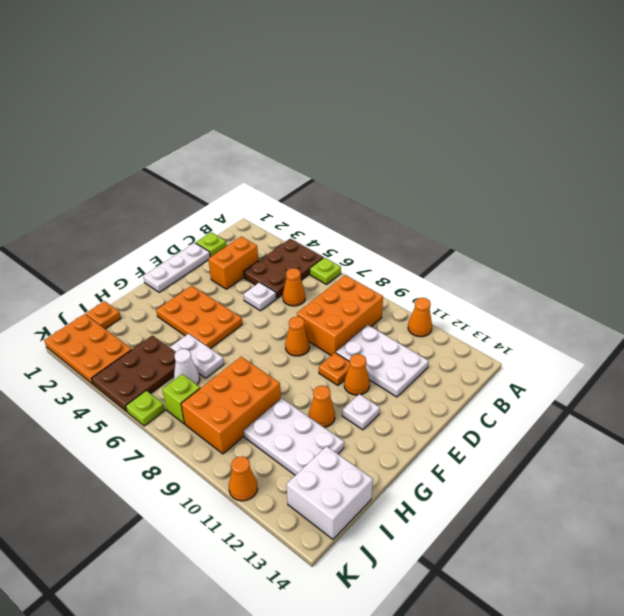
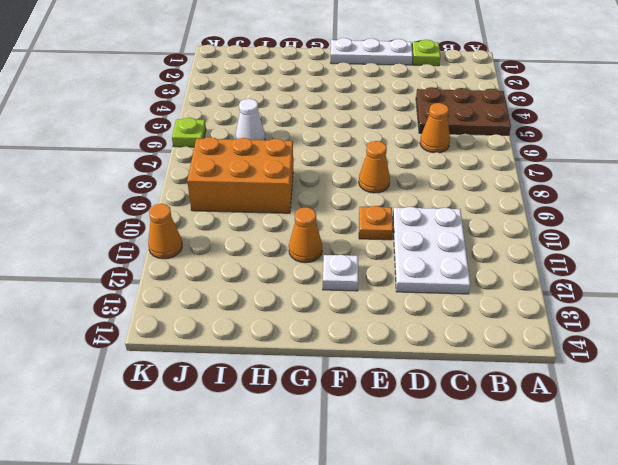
none -> lime plate A6 level 1
none -> orange cone A11 level 1
none -> orange brick B8:D9 level 1

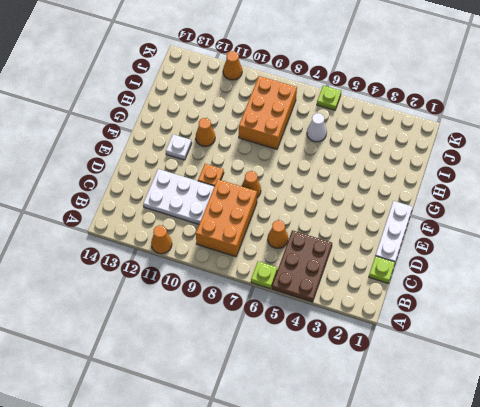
none -> orange brick C3:D3 level 1
none -> white plate D5 level 1
none -> orange cone E11 level 1

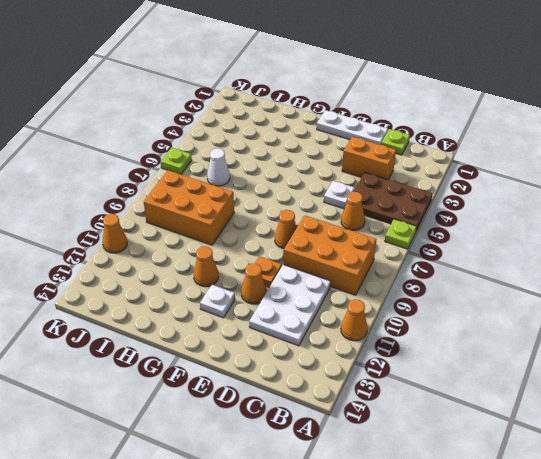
none -> orange plate F3:G5 level 1
none -> white plate H5:H6 level 1
none -> white plate H10:I12 level 1

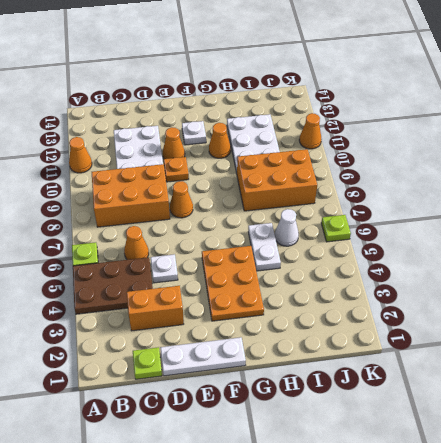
none -> orange plate I1 level 1
none -> brown plate I4:K5 level 1
none -> white brick I13:J14 level 1

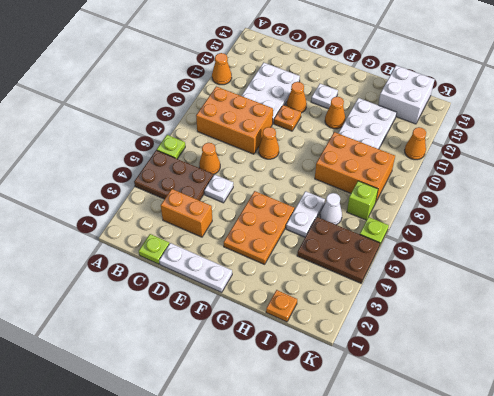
none -> orange plate J1:K3 level 1

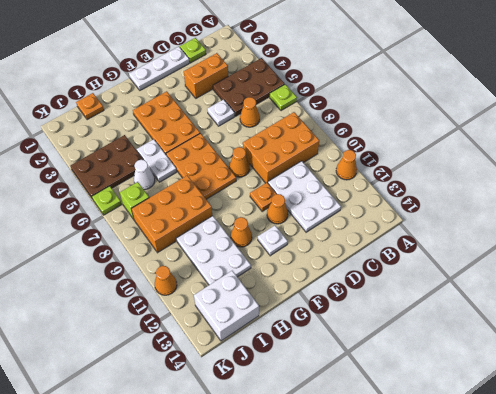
orange plate F6:G8 level 1 -> orange plate J1:K3 level 1

